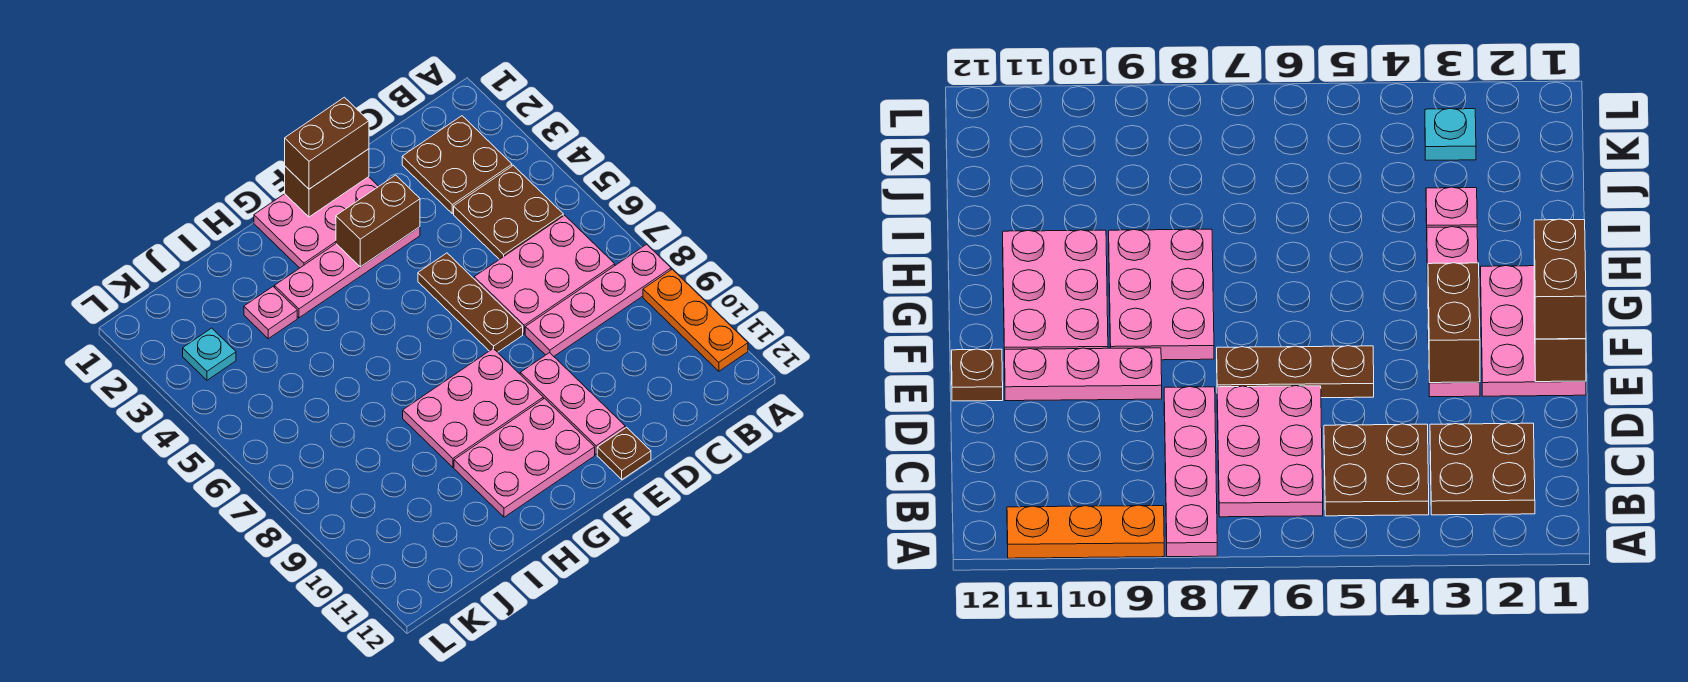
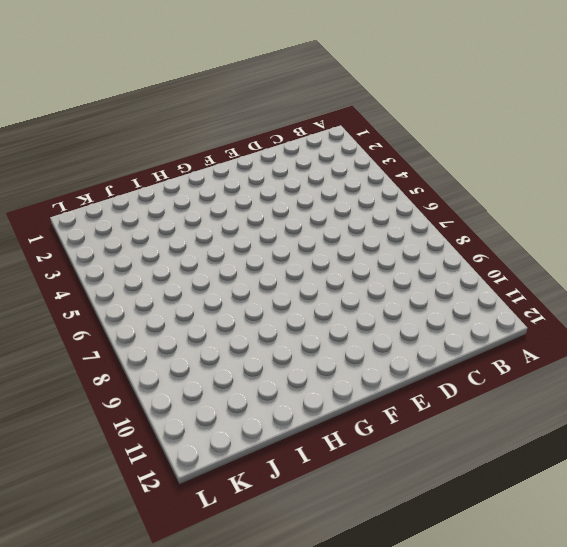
none -> pink plate A8:D8 level 1
none -> orange plate A9:A11 level 1
none -> brown plate B2:C3 level 1

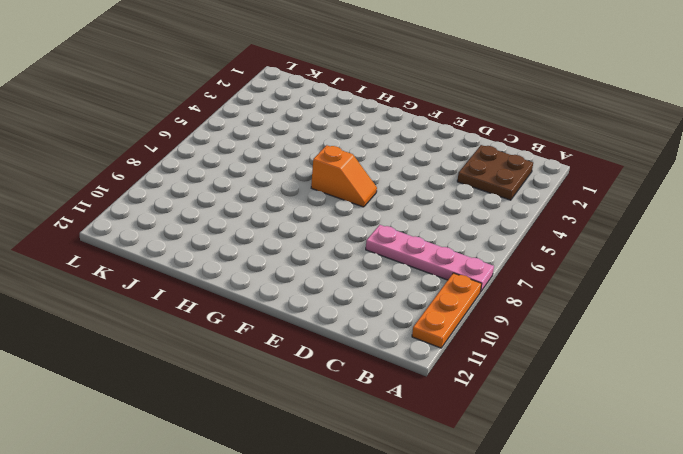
orange slope F6:G6 level 1 top G -> none
none -> brown plate B4:C5 level 1
none -> pink plate B6:D7 level 1
none -> pink plate E1:G2 level 1

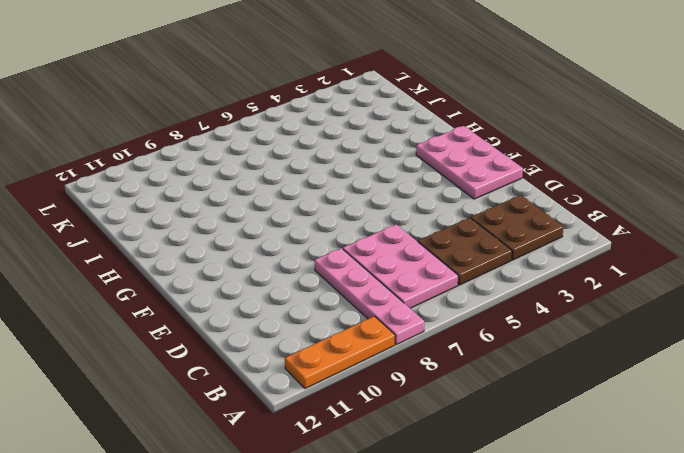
none -> pink plate E3:H3 level 1
none -> brown plate E5:E7 level 1
none -> pink plate E9:E11 level 1

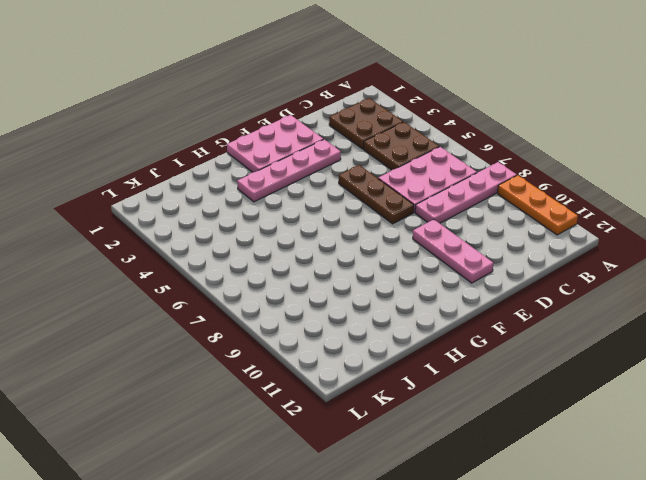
none -> brown plate E12 level 1
none -> pink plate F8:H9 level 1
none -> pink plate F10:H11 level 1

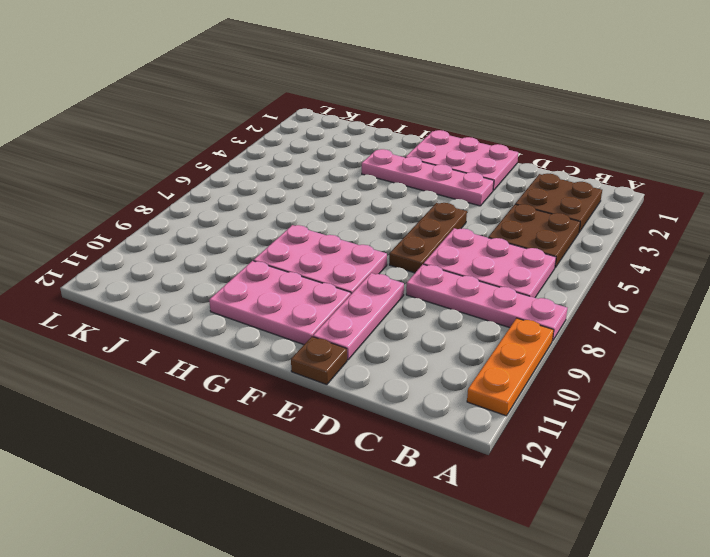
none -> pink plate I3 level 1
none -> cyan plate K3 level 1
none -> brown brick E1:F1 level 2

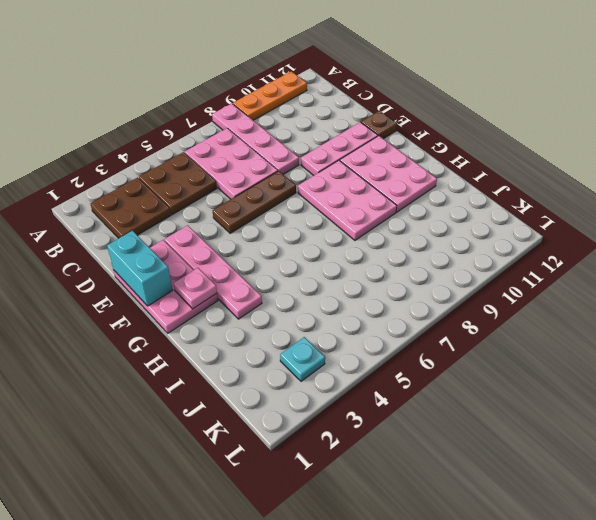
cyan brick E1:F1 level 2 -> brown brick E1:F1 level 2
pink plate G2 level 2 -> pink plate I3 level 1
none -> brown brick E3:F3 level 2
none -> brown brick E1:F1 level 3

